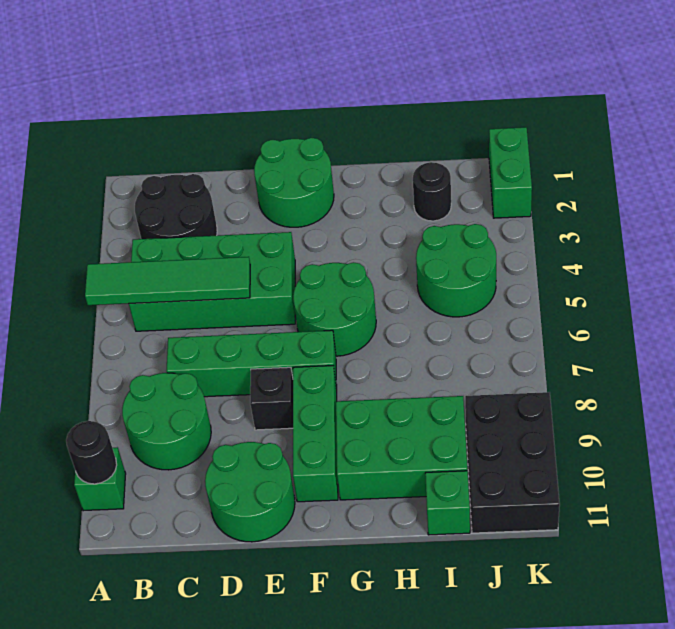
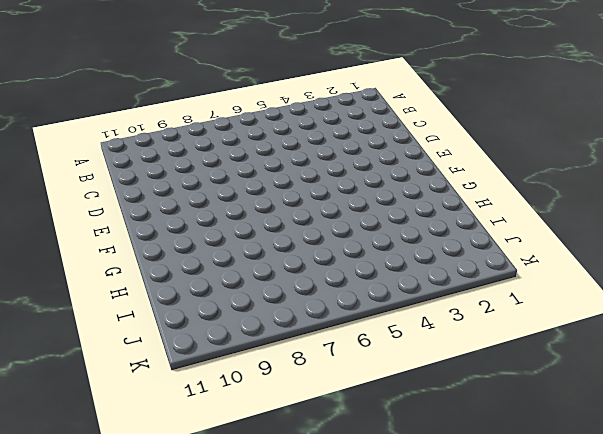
none -> green brick A10 level 1
none -> black round brick B2:C3 level 1
none -> green brick B4:E5 level 1

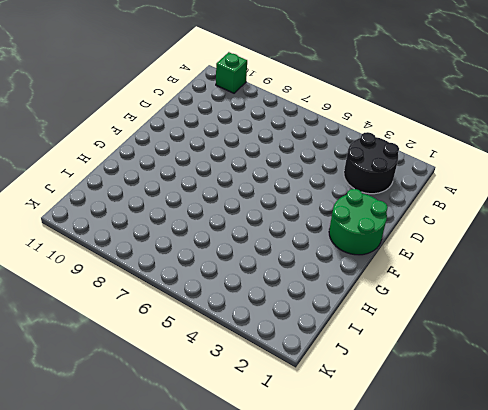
none -> green brick B4:E5 level 1
none -> green round brick B8:C9 level 1
none -> green brick C7:F7 level 1

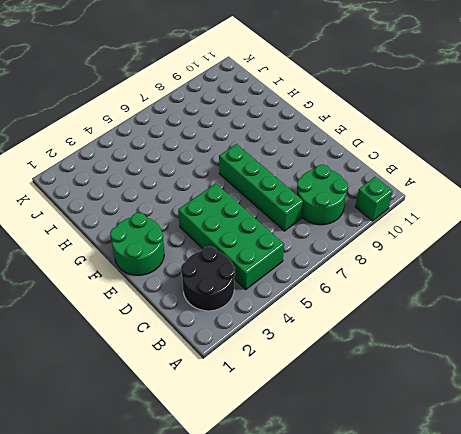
none -> green round brick D10:E11 level 1
none -> black brick E8 level 1
none -> green round brick F5:G6 level 1

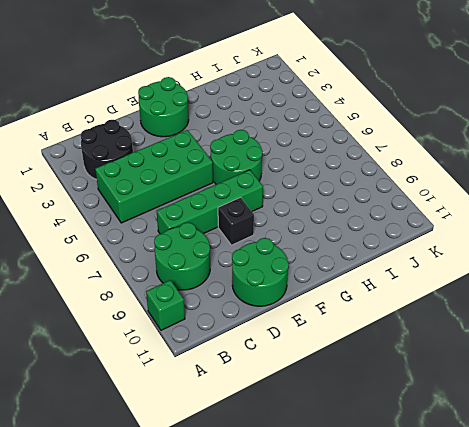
none -> green brick F8:F10 level 1
none -> green brick G9:I10 level 1
none -> black round brick I2 level 1

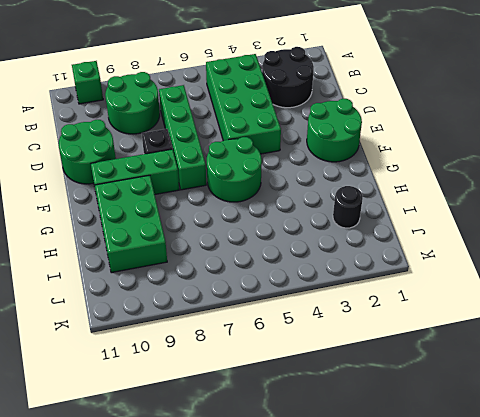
none -> green round brick I4:J5 level 1
none -> green brick I11 level 1
none -> black brick J9:K11 level 1

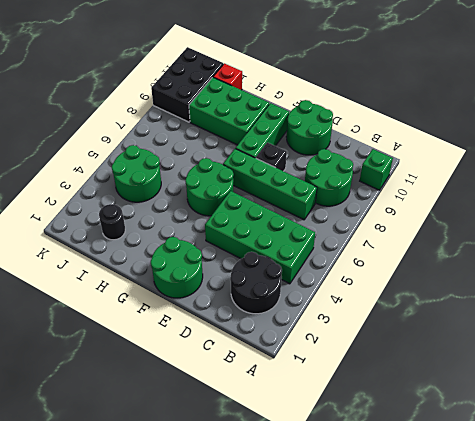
red brick I11 level 1 -> green brick I11 level 1
none -> green brick K1:K2 level 1
none -> green tile A5:D5 level 2
none -> black round brick A10 level 2

